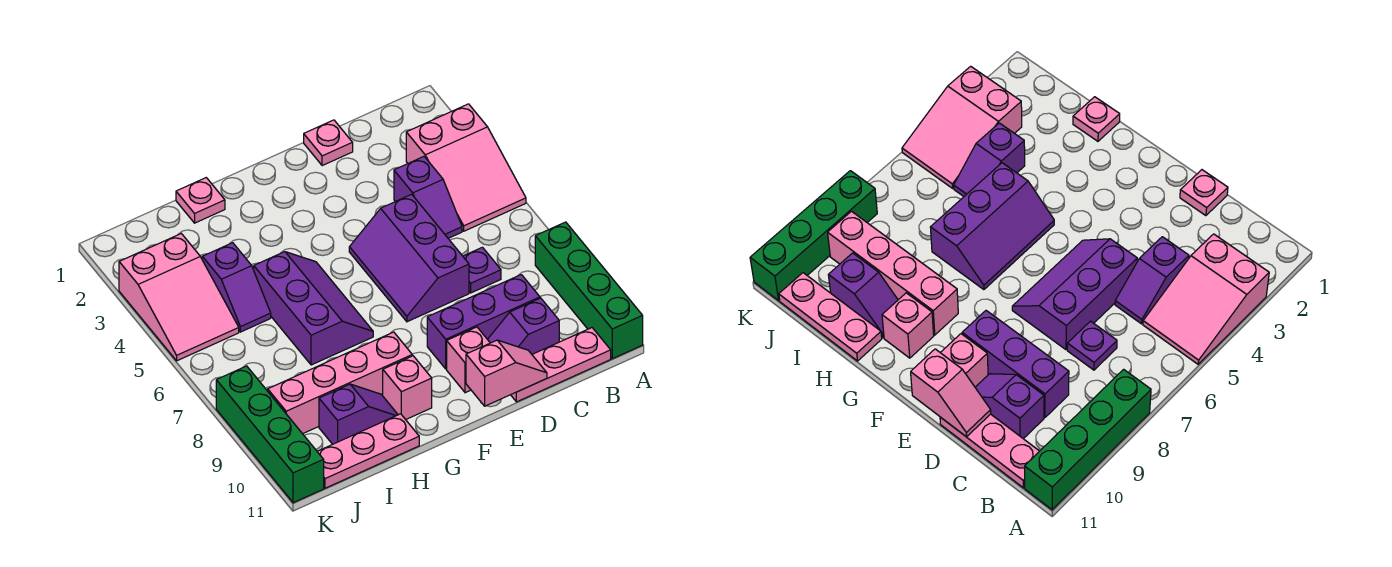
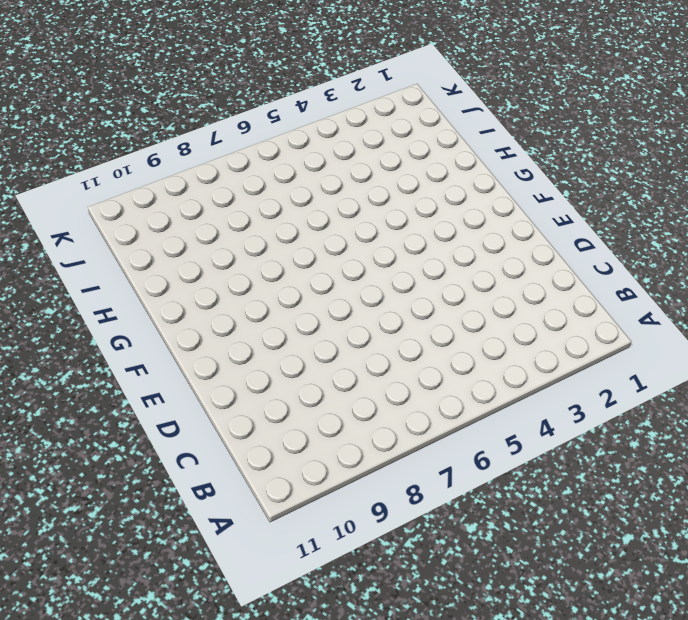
none -> pink slope A3:B5 level 1 top 3
none -> green brick A8:A11 level 1
none -> pink plate B11:D11 level 1

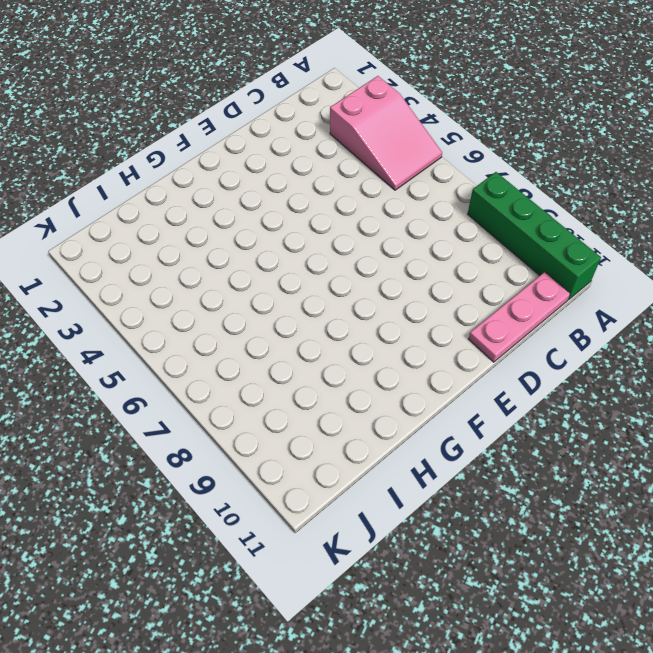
none -> purple slope C4:C5 level 1 top 4
none -> purple plate C7 level 1
none -> purple brick C9:E9 level 1

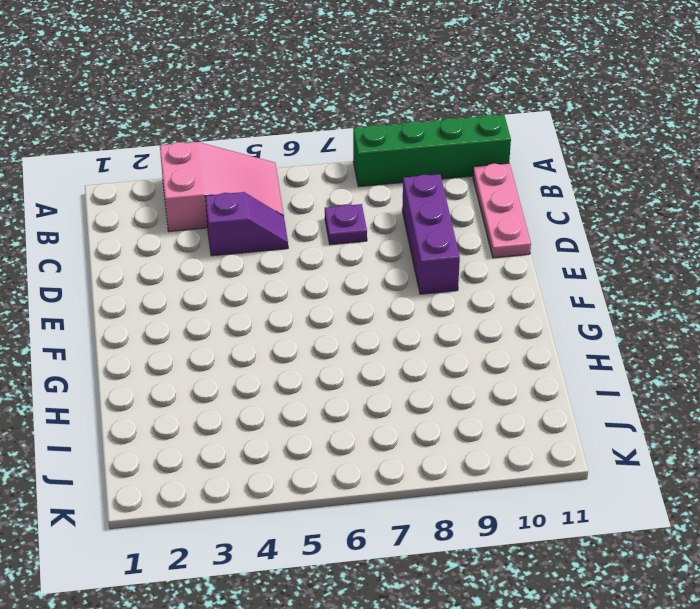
none -> purple slope C10:D10 level 1 top C
none -> pink plate D1 level 1
none -> purple slope D5:E7 level 1 top D

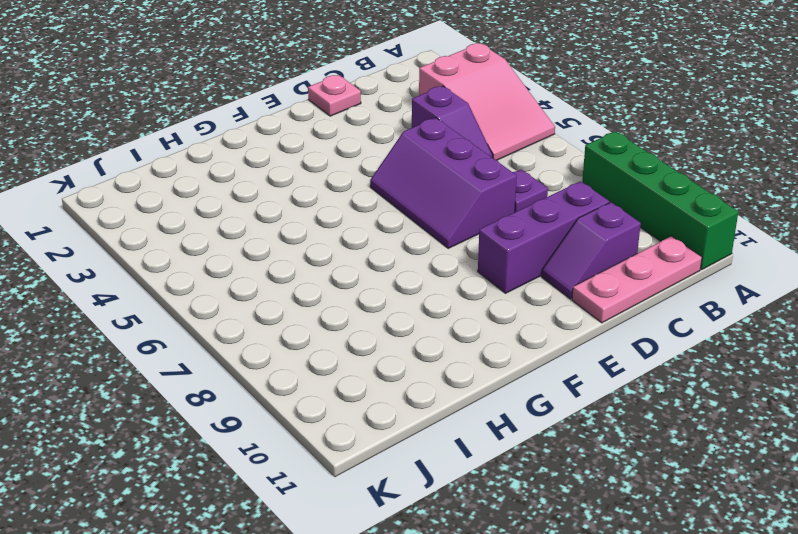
none -> pink brick E10 level 1
none -> purple slope G5:H7 level 1 top H
none -> pink brick G9:J9 level 1

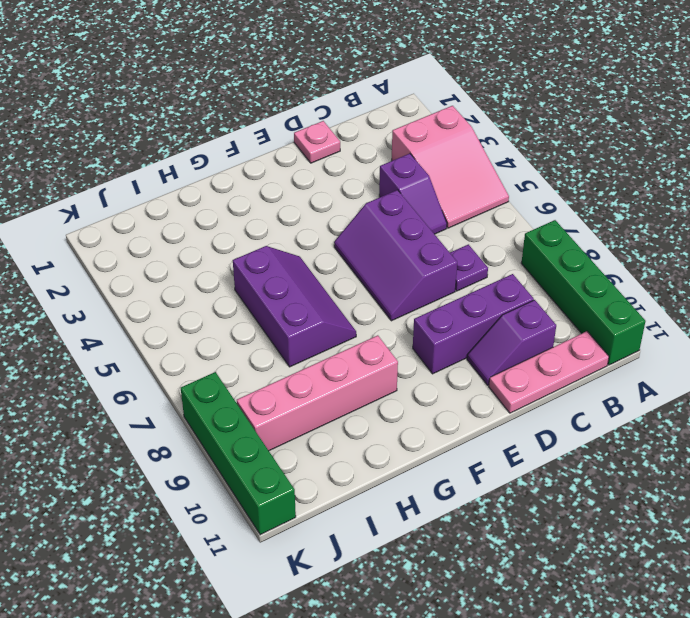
none -> pink brick E10 level 1
none -> pink brick G10 level 1
none -> pink plate H1 level 1

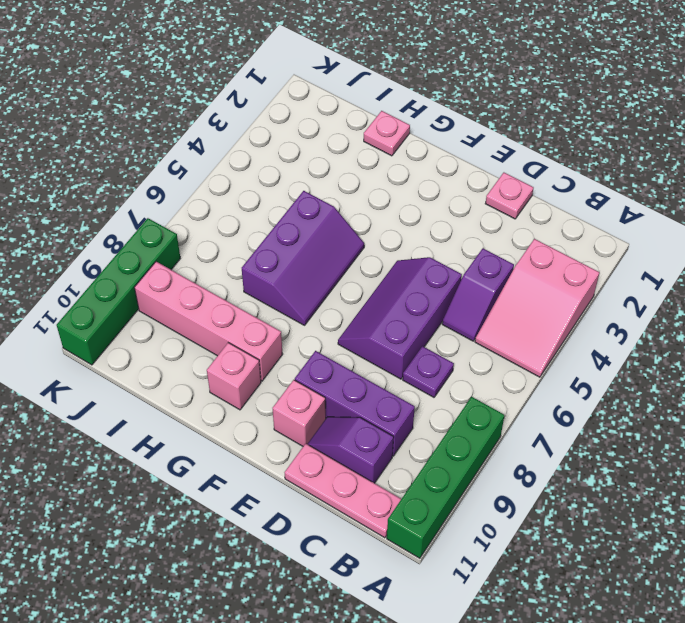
none -> purple slope H10:I10 level 1 top I
none -> pink plate H11:J11 level 1
none -> purple slope I4:I5 level 1 top 4

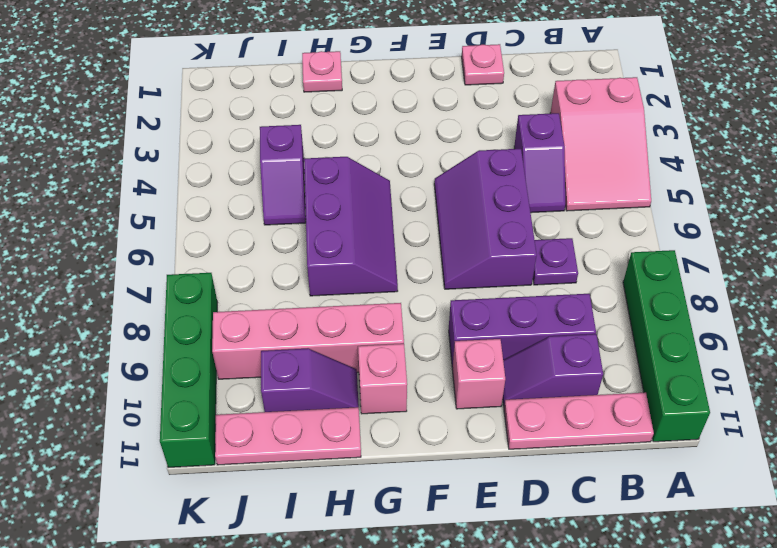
none -> pink slope J3:K5 level 1 top 3
none -> pink slope D11:E11 level 2 top E

